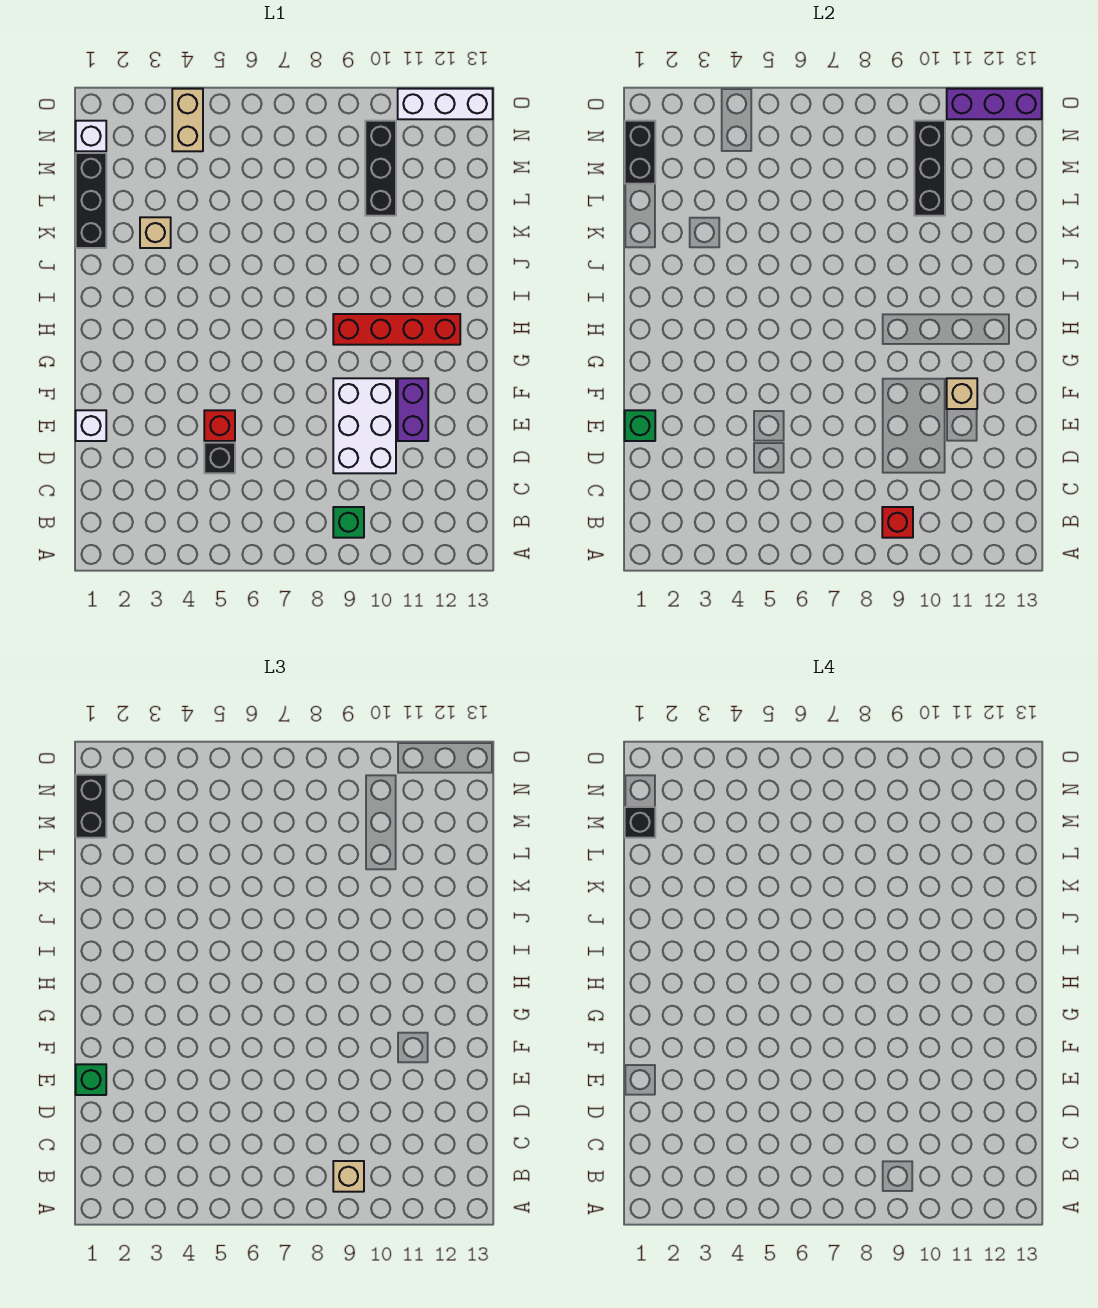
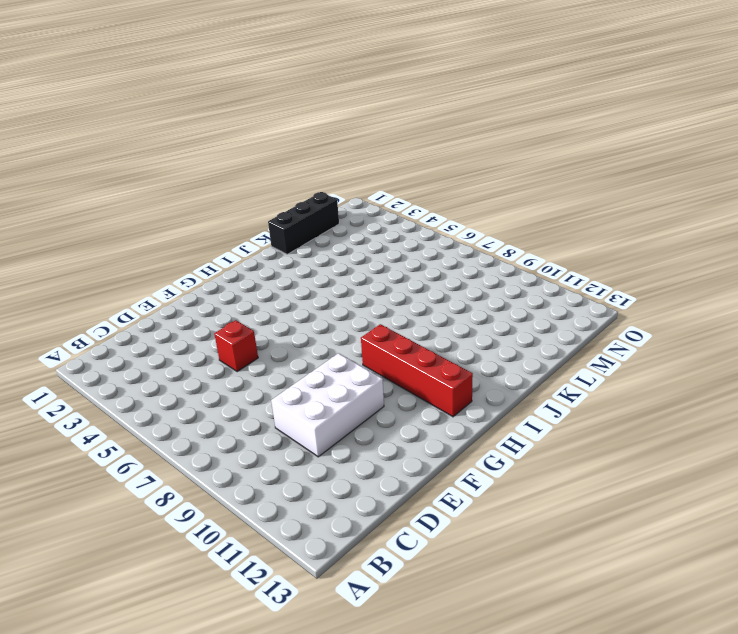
none -> green brick B9 level 1
none -> black brick D5 level 1
none -> white brick E1 level 1

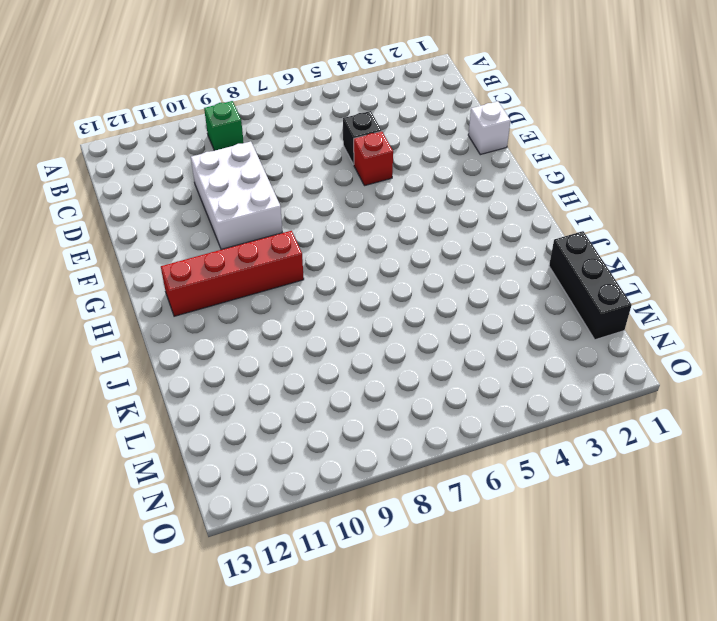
none -> purple brick E11:F11 level 1
none -> tan brick K3 level 1
none -> black brick L10:N10 level 1

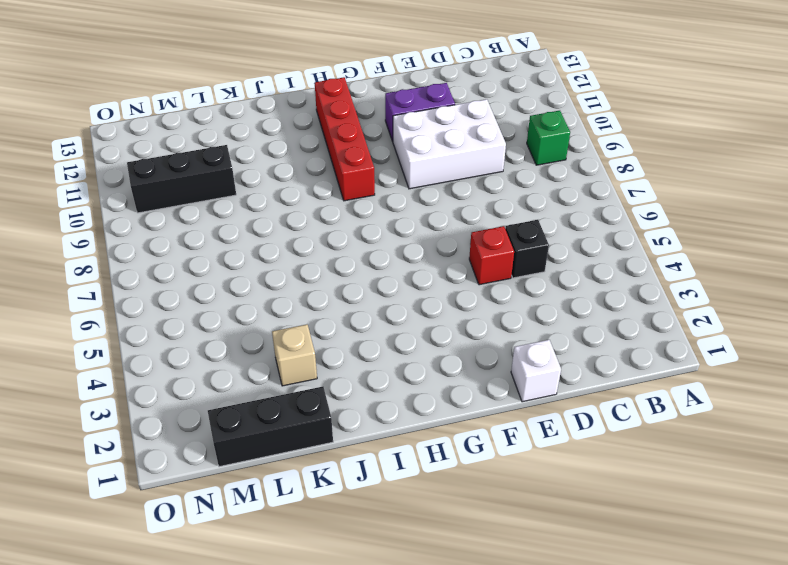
none -> white brick N1 level 1
none -> tan brick N4:O4 level 1
none -> white brick O11:O13 level 1

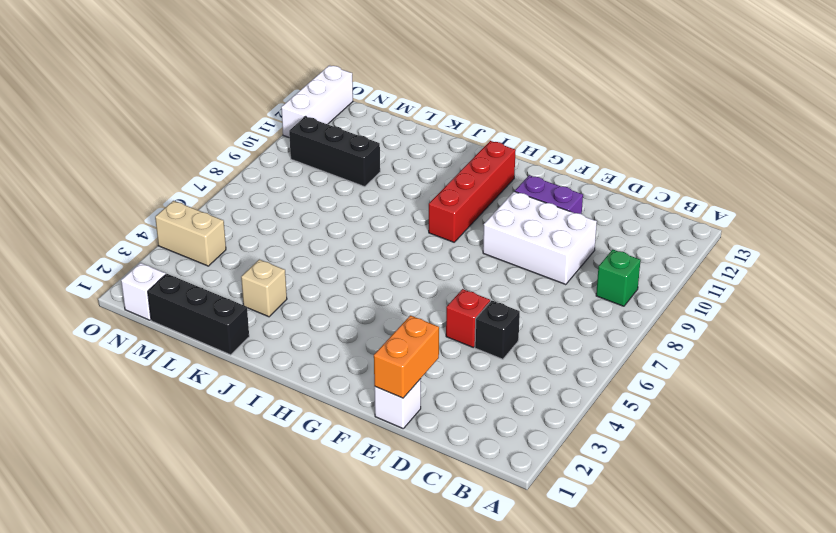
orange brick E1:E2 level 2 -> green brick E1 level 2
none -> red brick B9 level 2
none -> tan brick F11 level 2
none -> black brick L10:N10 level 2

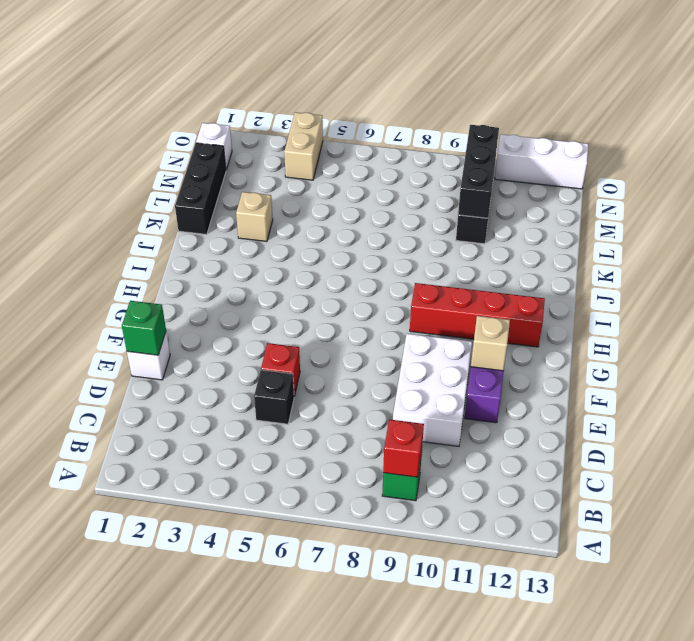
none -> black brick M1:N1 level 2
none -> purple brick O11:O13 level 2
none -> tan brick B9 level 3

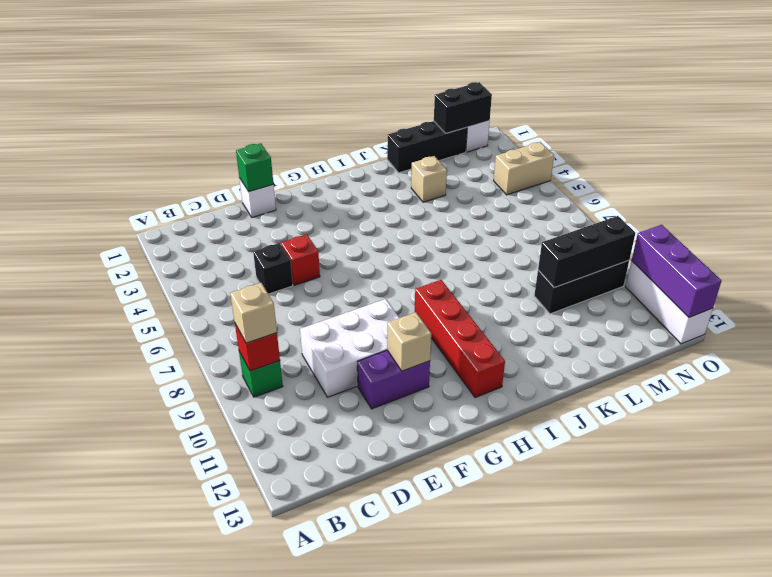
none -> green brick E1 level 3
none -> black brick M1:N1 level 3
none -> black brick M1 level 4

